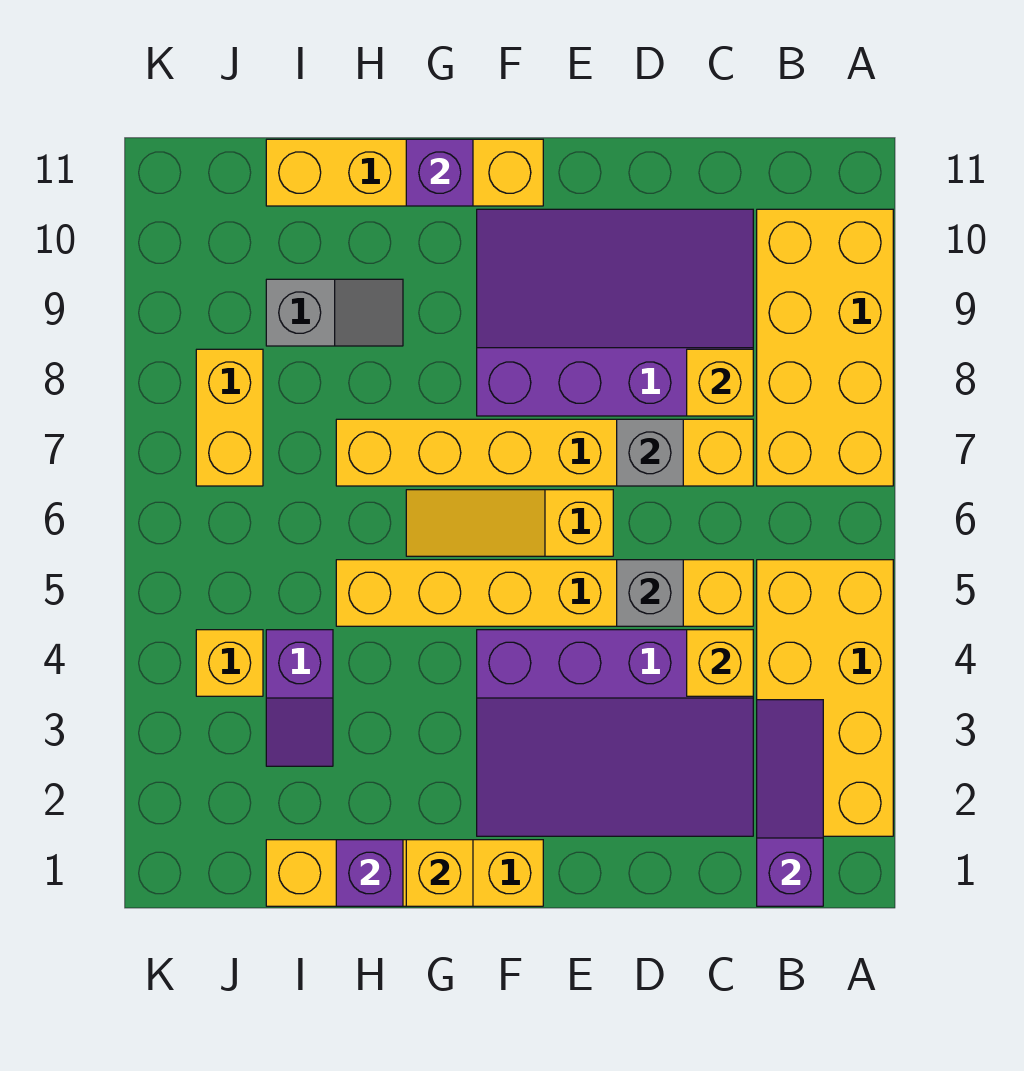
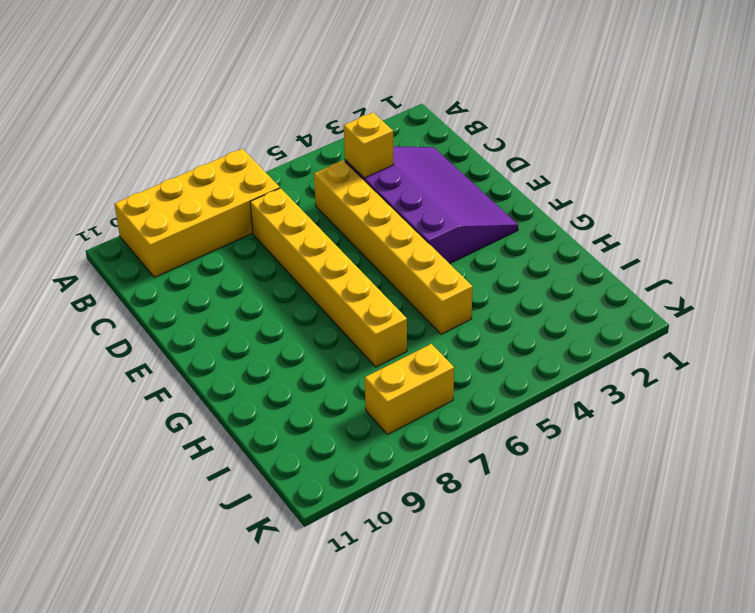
none -> yellow brick A2:B5 level 1
none -> purple slope C8:F10 level 1 top 8
none -> yellow slope E6:G6 level 1 top E

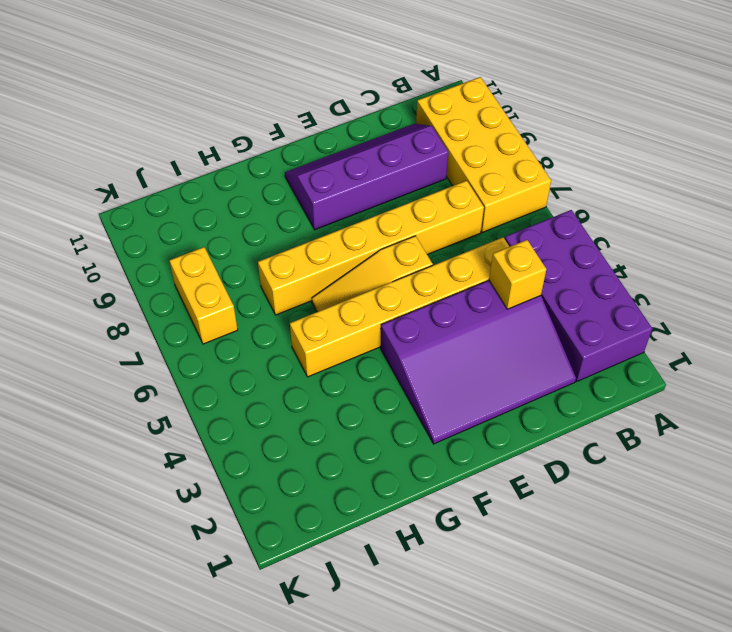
purple brick A2:B5 level 1 -> yellow brick A2:B5 level 1
purple slope C9:F10 level 1 top 9 -> purple slope C8:F10 level 1 top 8
none -> yellow brick F1:I1 level 1
none -> yellow brick F11:I11 level 1
none -> grey slope H9:I9 level 1 top I

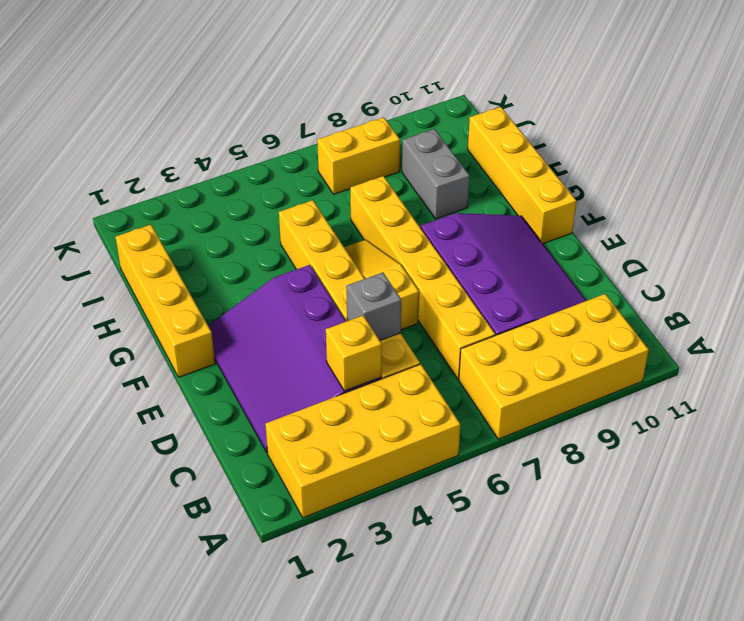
grey brick H9:I9 level 1 -> grey slope H9:I9 level 1 top I
none -> purple slope I3:I4 level 1 top 4
none -> yellow brick J4 level 1
none -> purple slope B1:B3 level 2 top 1

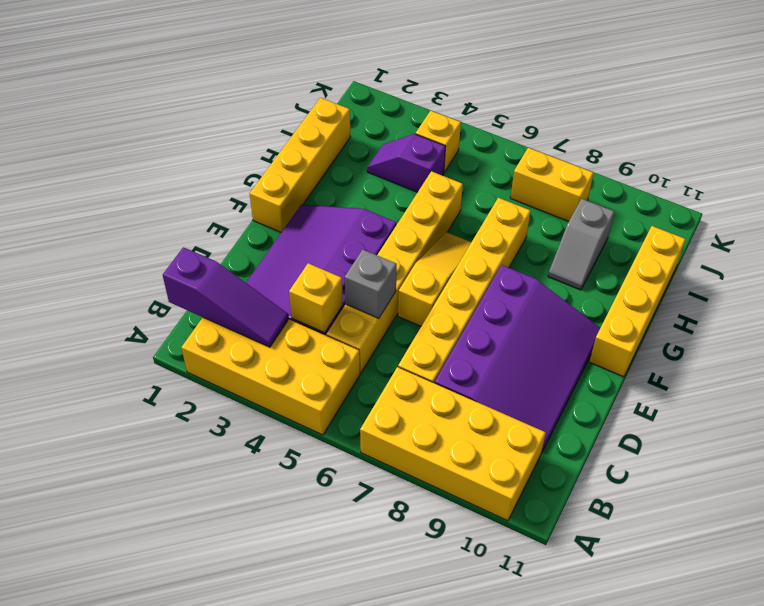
none -> yellow brick C8 level 2
none -> grey brick D7 level 2
none -> yellow brick G1 level 2

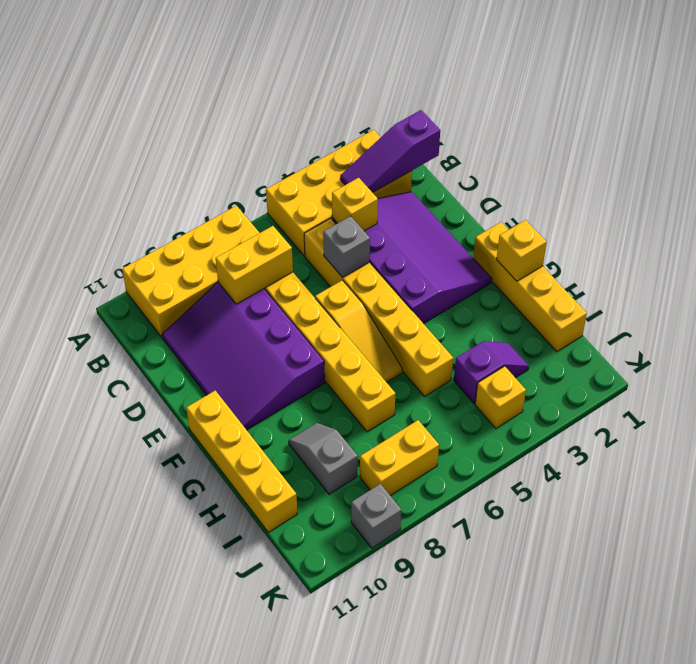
yellow brick C7:C8 level 2 -> yellow brick C8 level 2
grey brick K9 level 1 -> grey brick D7 level 2
none -> purple brick G11 level 2
none -> purple brick H1 level 2

